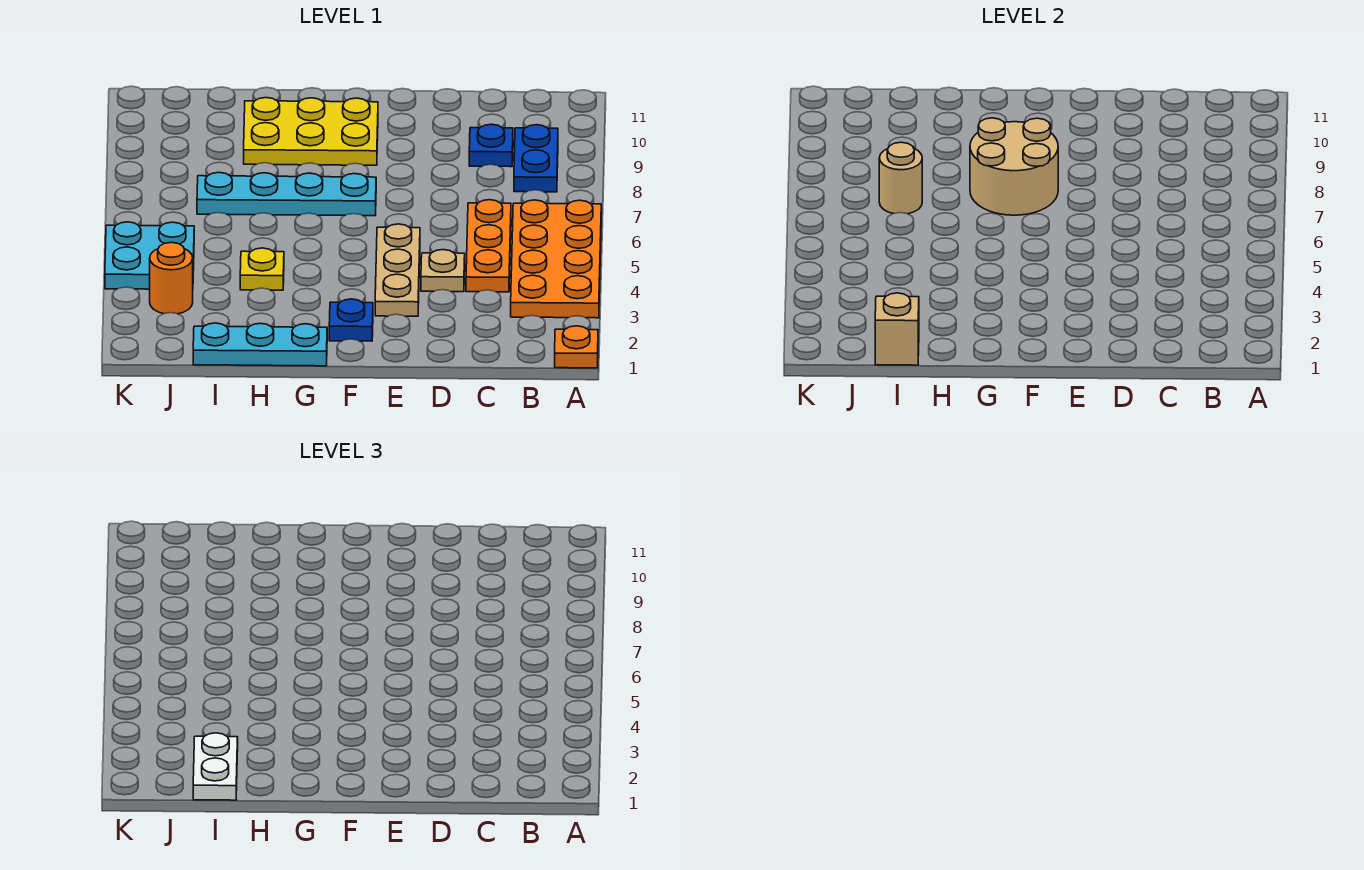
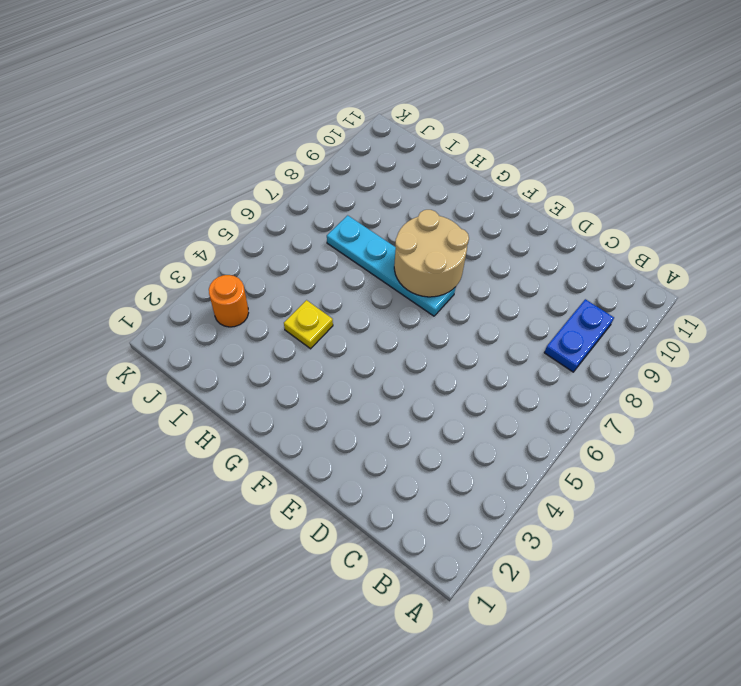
none -> orange plate A1 level 1
none -> orange plate A3:B6 level 1
none -> orange plate C4:C6 level 1

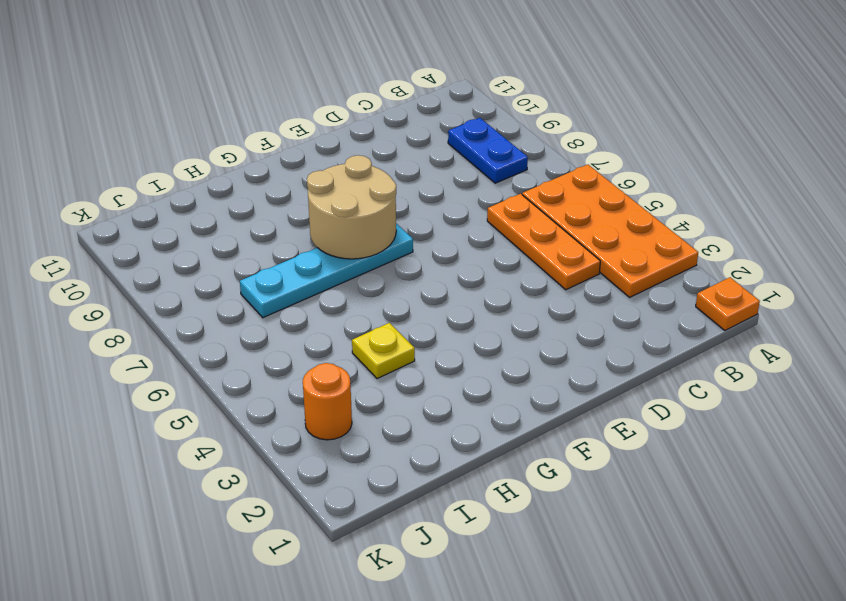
none -> blue plate C9 level 1
none -> tan plate D4 level 1
none -> tan plate E3:E5 level 1

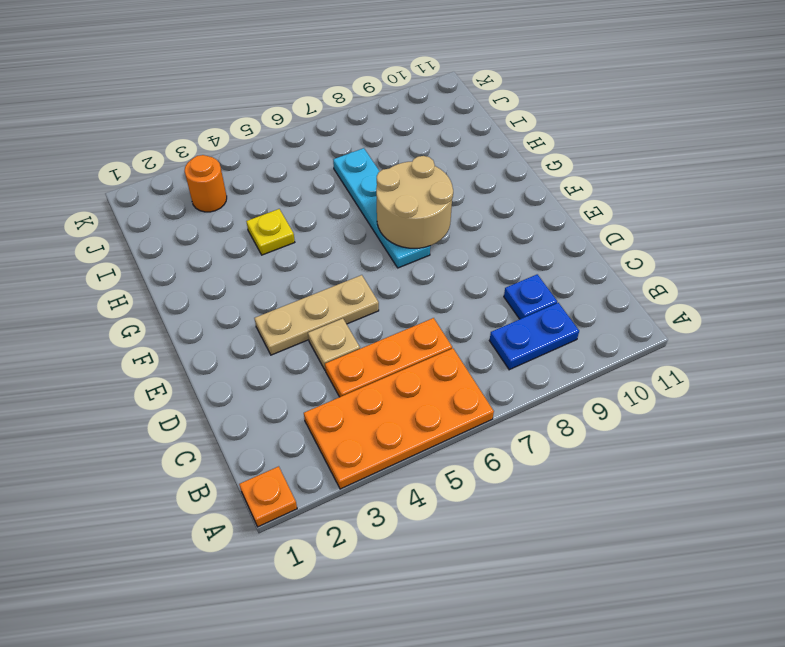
none -> blue plate F2 level 1
none -> yellow plate F9:H10 level 1
none -> cyan plate G1:I1 level 1

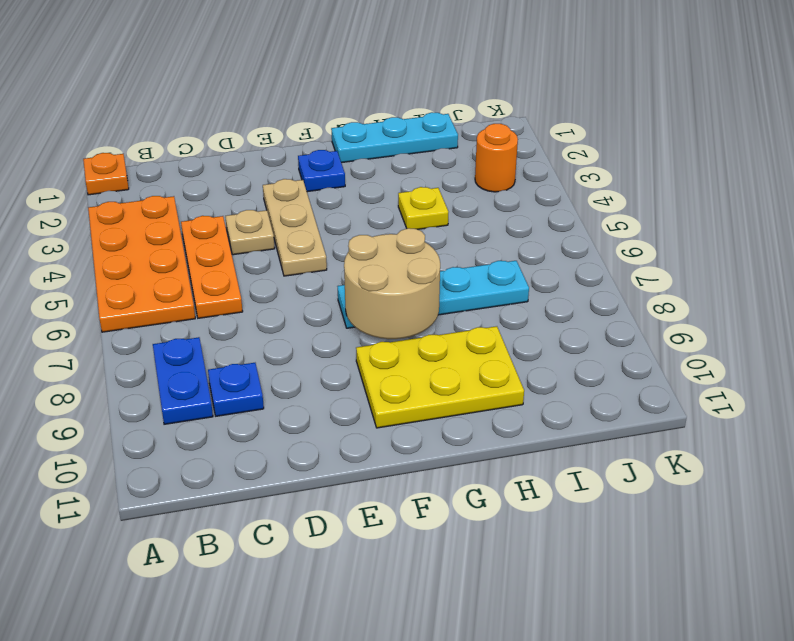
none -> cyan plate J4:K5 level 1
none -> tan brick I1 level 2
none -> tan round brick I7 level 2

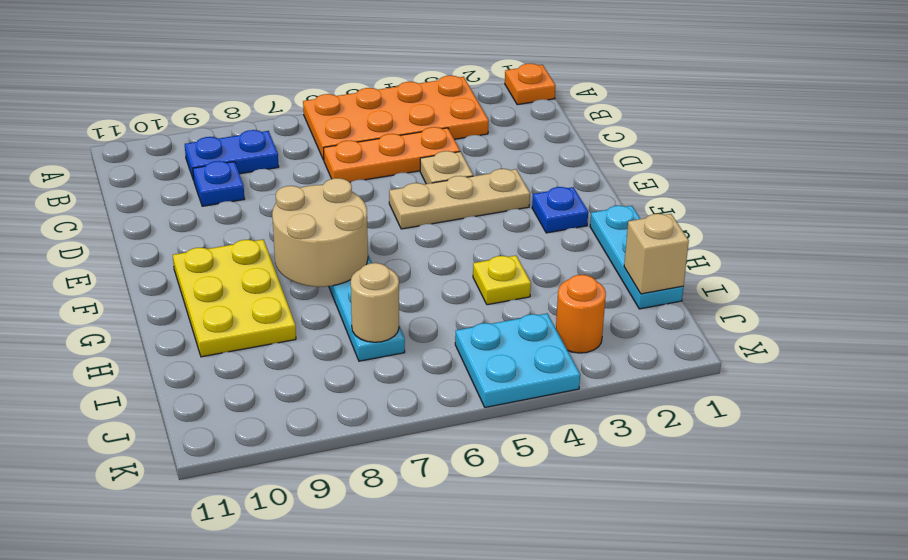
none -> white plate I1:I2 level 3

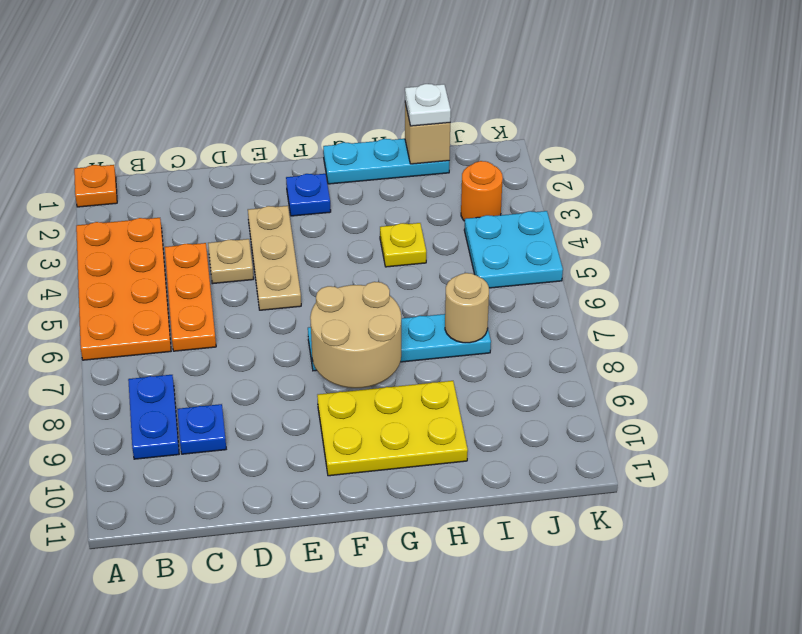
white plate I1 level 3 -> white plate I1:I2 level 3

